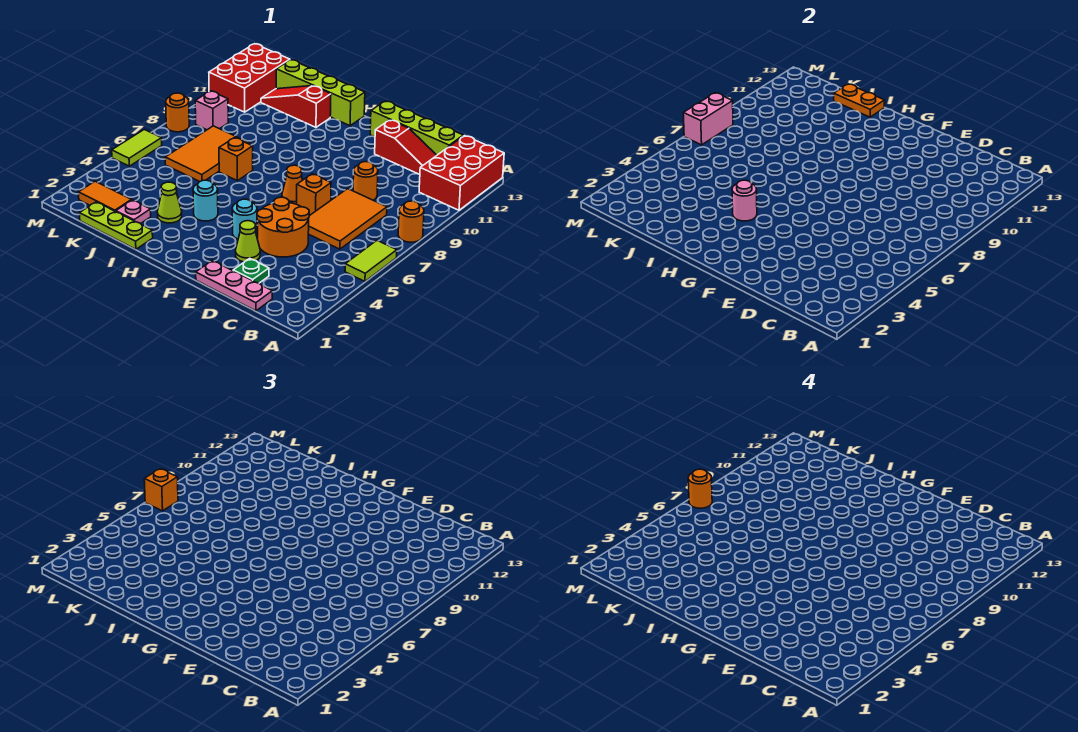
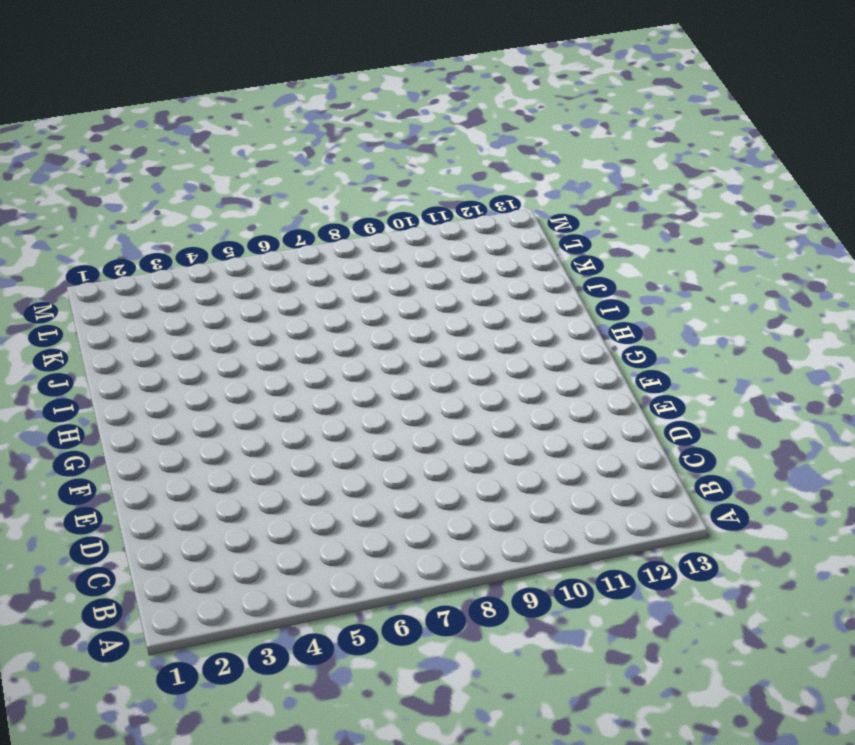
none -> lime tile A5:A6 level 1
none -> orange round brick A8 level 1
none -> red brick A11:B13 level 1
none -> pink plate C1:E1 level 1

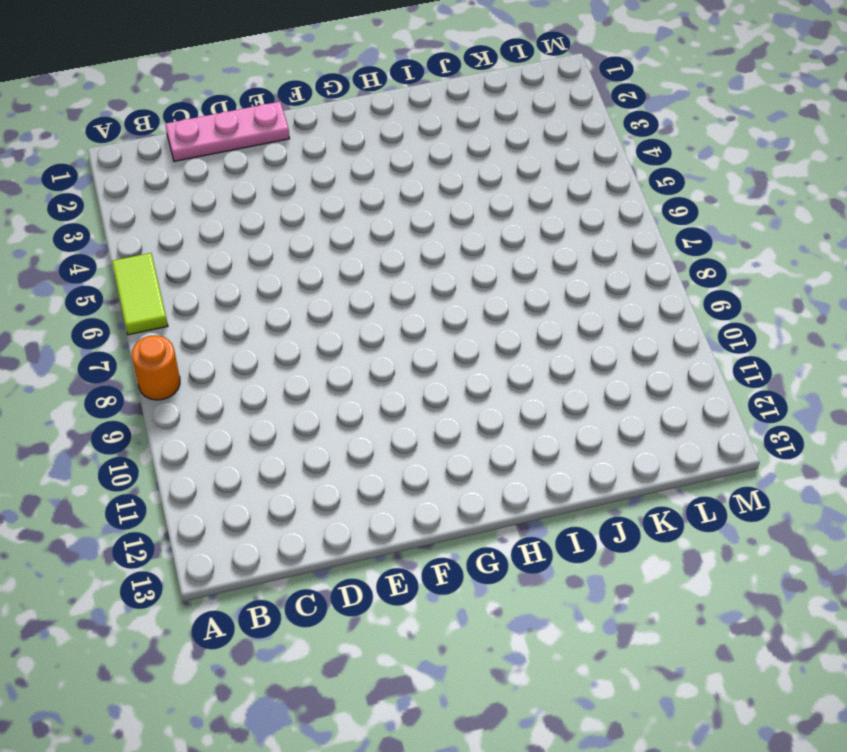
none -> red brick A11:B13 level 1
none -> orange tile C6:D8 level 1
none -> red slope C12:E12 level 1 top E
none -> lime brick C13:F13 level 1

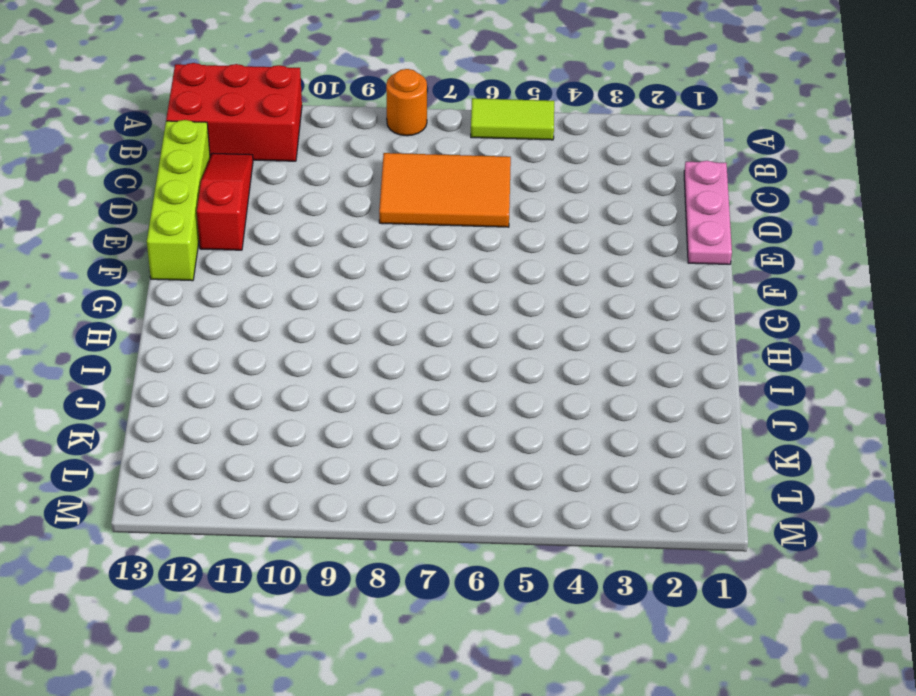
none -> green plate D2 level 1
none -> orange round brick D4:E5 level 1
none -> orange round brick D9 level 1
none -> lime cone E3 level 1

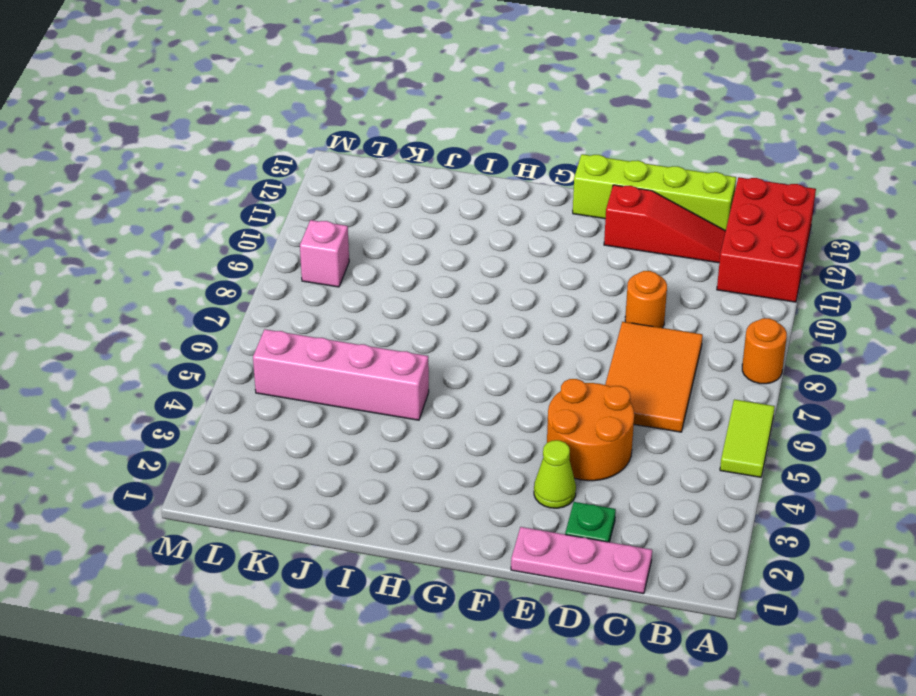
pink brick I5:L5 level 1 -> none
none -> orange brick E7 level 1
none -> cyan round brick F4 level 1
none -> orange cone F7 level 1
none -> cyan round brick H4 level 1

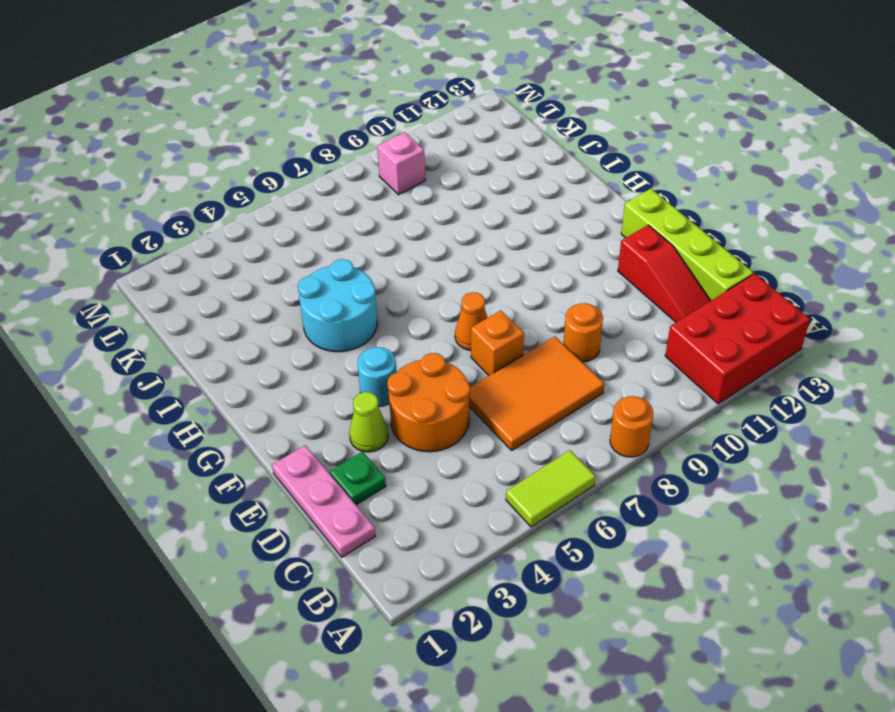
cyan round brick H4:I5 level 1 -> cyan round brick H4 level 1
none -> lime brick H13:K13 level 1
none -> lime plate I1:K1 level 1
none -> lime cone I3 level 1
none -> orange brick I7 level 1

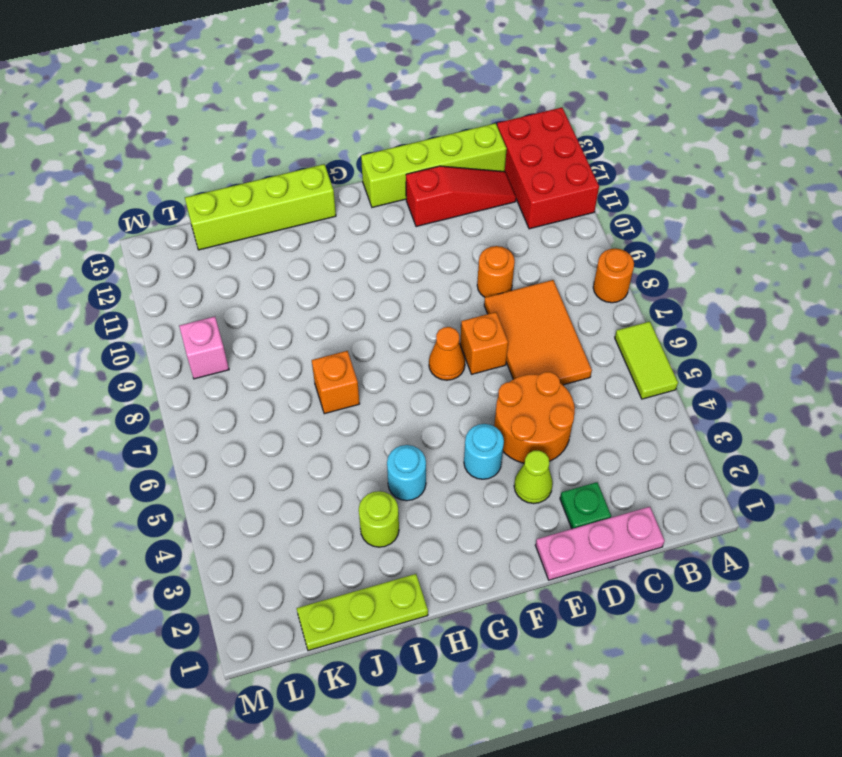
lime round brick I3 level 1 -> lime cone I3 level 1
none -> red slope I12:K12 level 1 top I
none -> pink plate J2 level 1
none -> orange tile J6:K8 level 1
none -> orange tile K2:L2 level 1

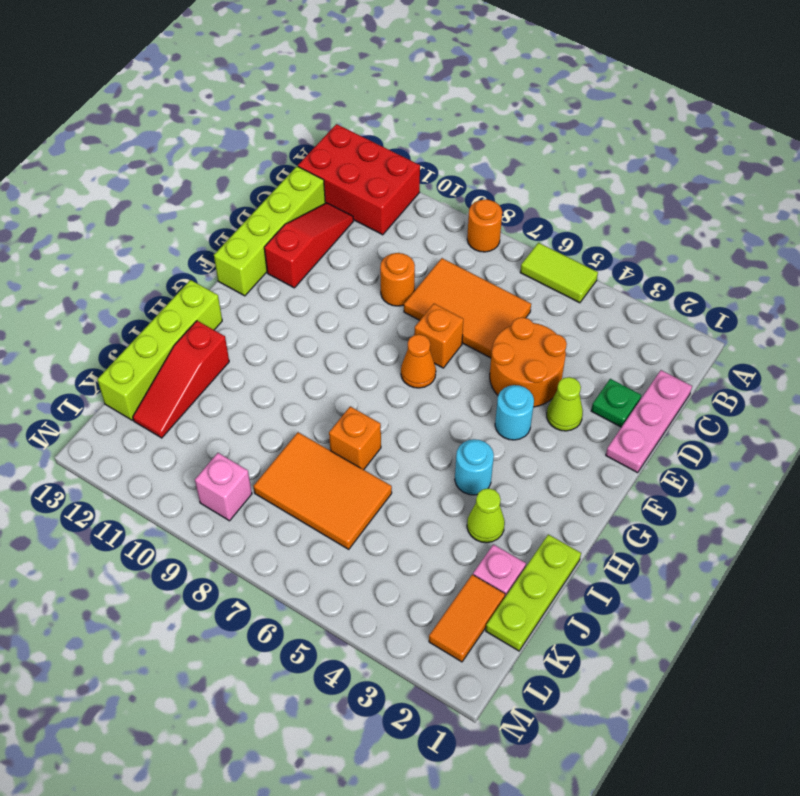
none -> red brick L11:M13 level 1
none -> lime tile M5:M6 level 1
none -> orange round brick M8 level 1
none -> pink round brick H4 level 2

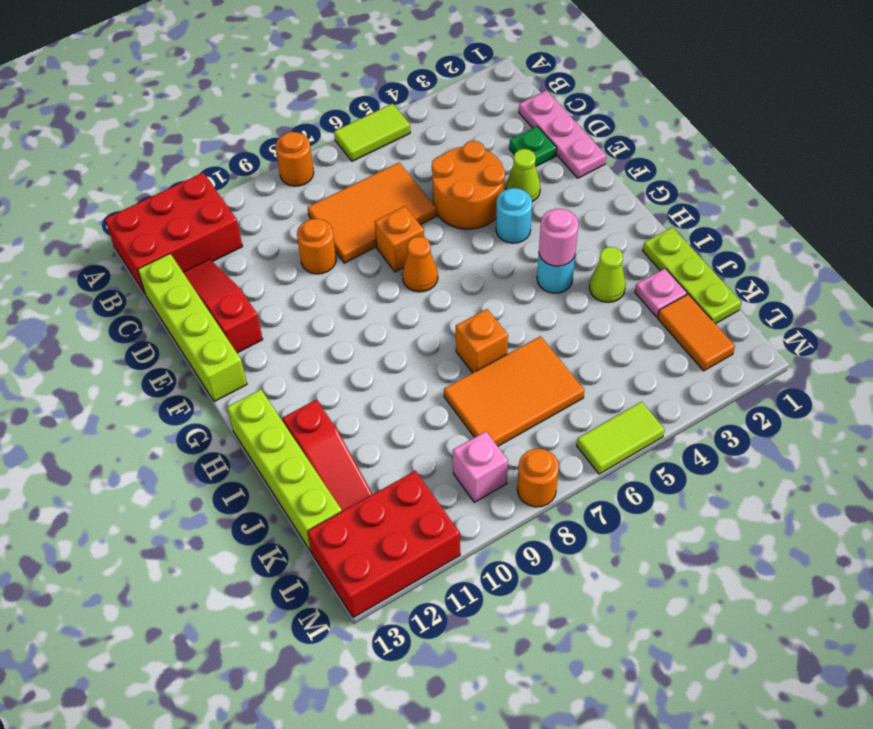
none -> orange plate I13:J13 level 2
none -> pink brick M7:M8 level 2
none -> orange brick M7 level 3
none -> orange round brick M7 level 4

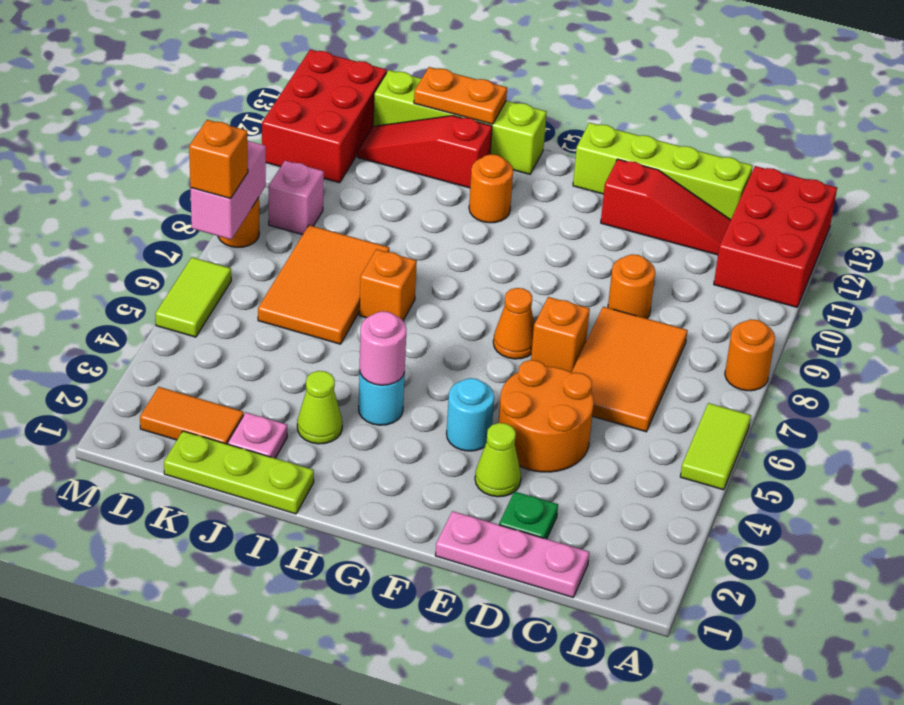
orange round brick H11 level 1 -> orange round brick M7 level 4

